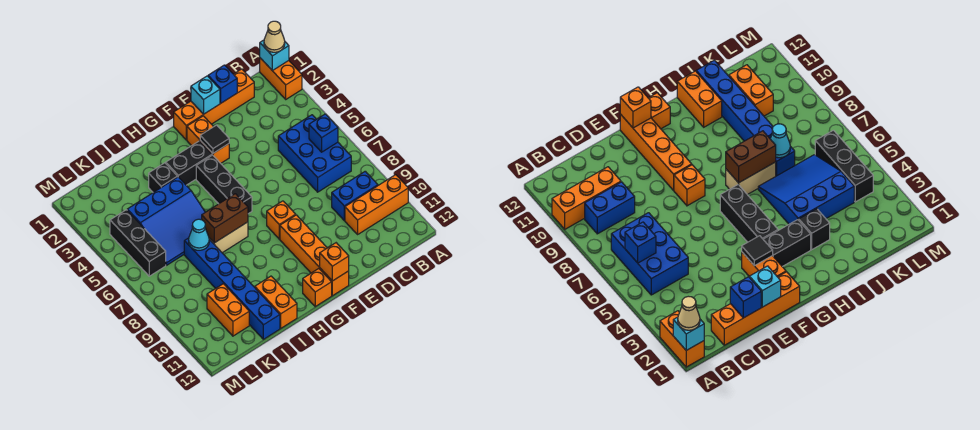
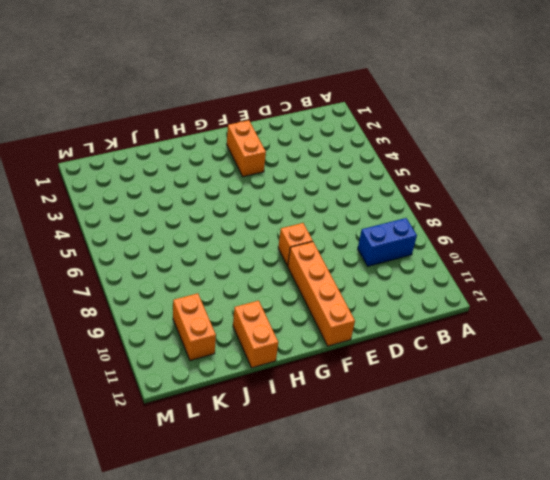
none -> orange brick A1:A2 level 1
none -> orange brick A10:C10 level 1
none -> blue brick B5:C7 level 1

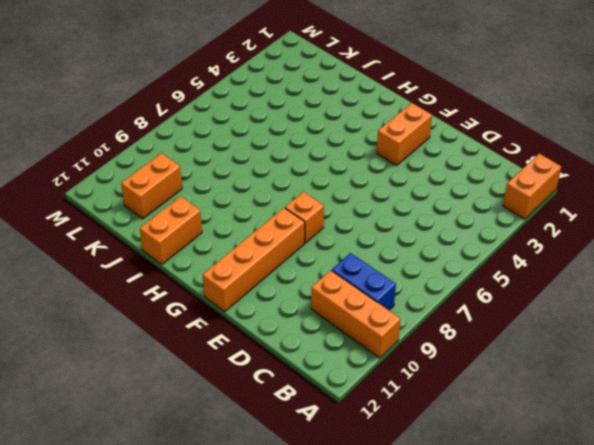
none -> blue brick B5:C7 level 1
none -> orange brick C1:F1 level 1
none -> black brick G3:H3 level 1

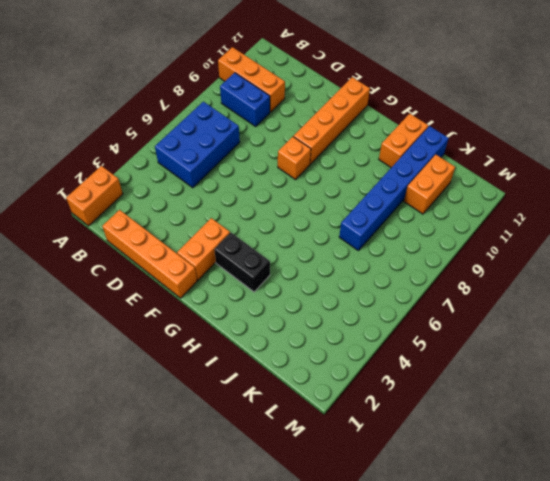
none -> black brick G4:G6 level 1
none -> orange brick G12 level 1
none -> tan brick H7:I7 level 1

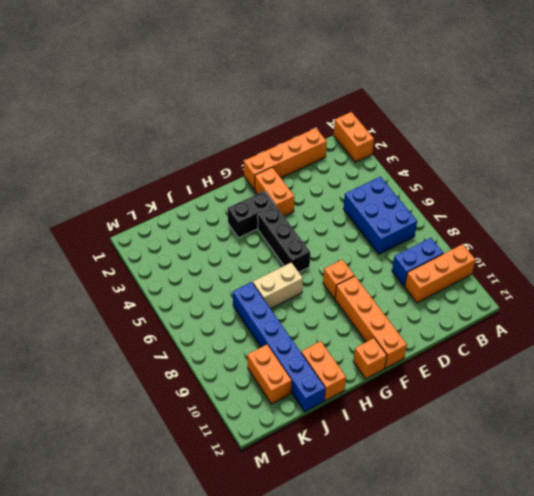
none -> black brick I3 level 1
none -> blue slope I4:K6 level 1 top 4
none -> black brick L4:L6 level 1

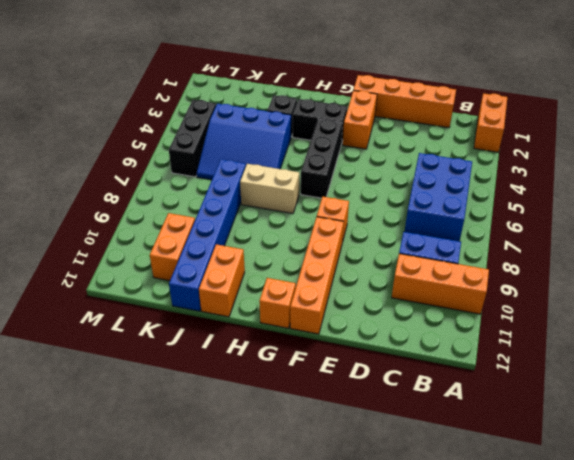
none -> cyan brick A1 level 2
none -> blue brick B6 level 2
none -> blue brick D1 level 2

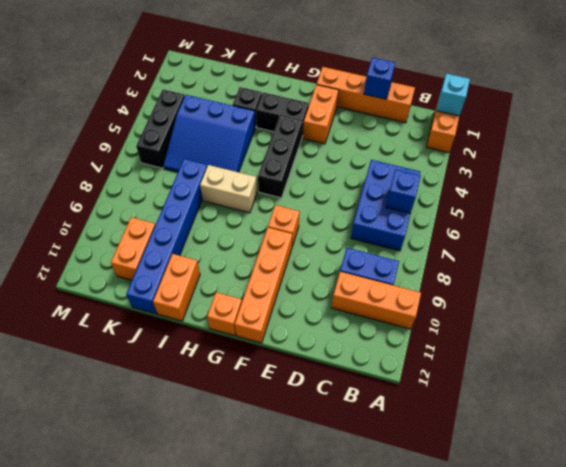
none -> cyan brick E1 level 2
none -> black tile F3 level 2
none -> orange brick F12 level 2

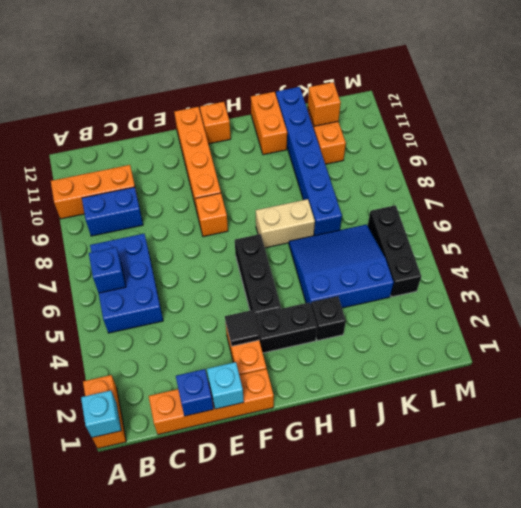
orange brick K11 level 2 -> orange brick F12 level 2
none -> brown brick H7:I7 level 2
none -> cyan cone J7 level 2
none -> tan cone A1 level 3

